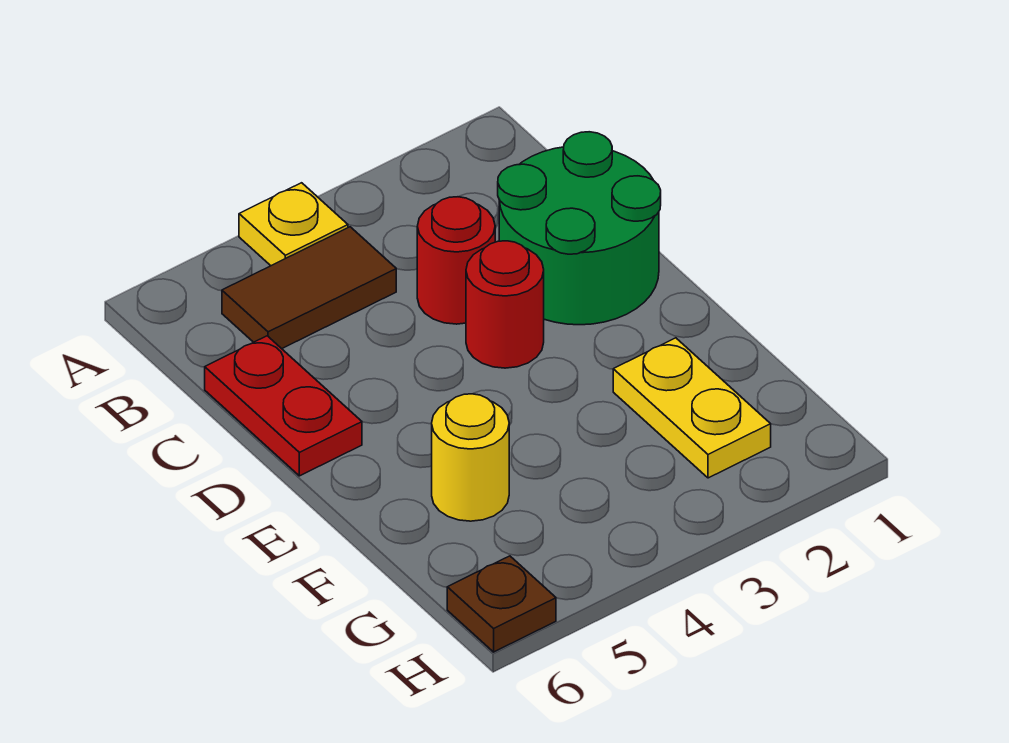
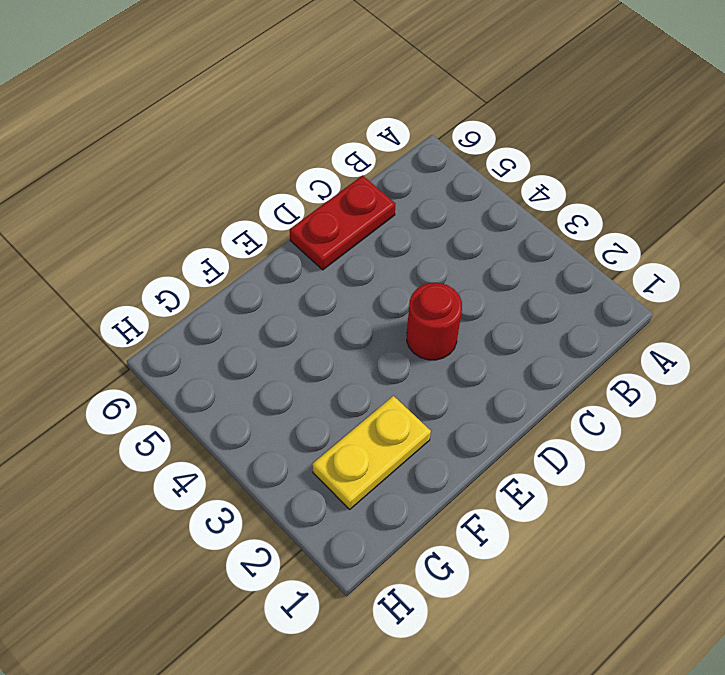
none -> yellow plate A4 level 1
none -> brown tile B4:B5 level 1

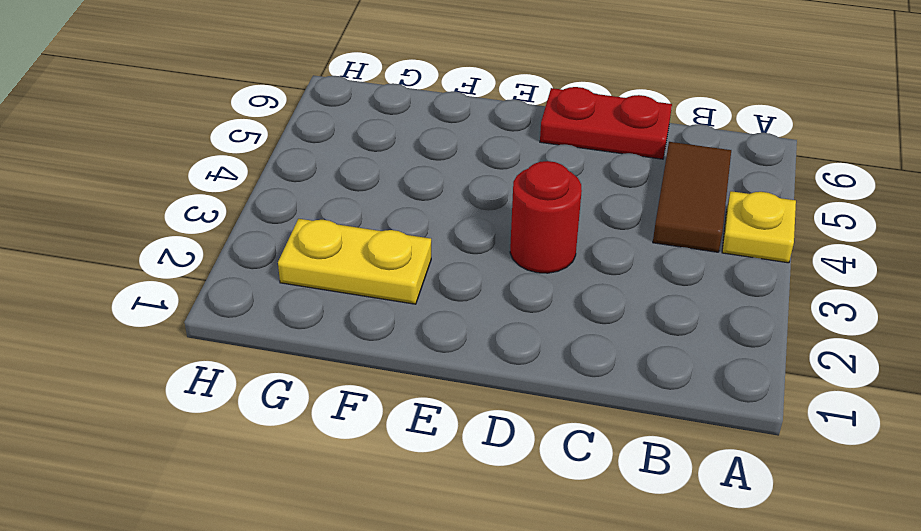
none -> green round brick C1:D2 level 1
none -> red round brick C3 level 1

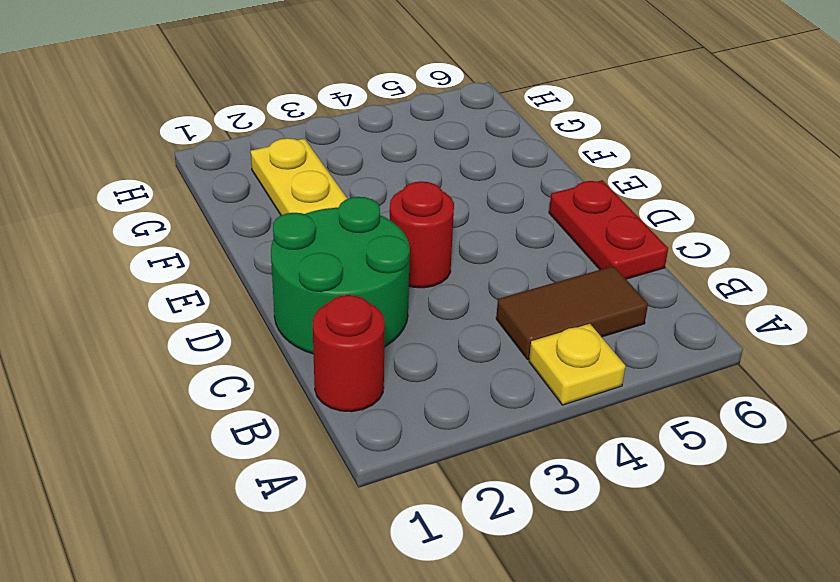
red round brick B1 level 1 -> red round brick C3 level 1
none -> yellow round brick F5 level 1
none -> brown plate H6 level 1

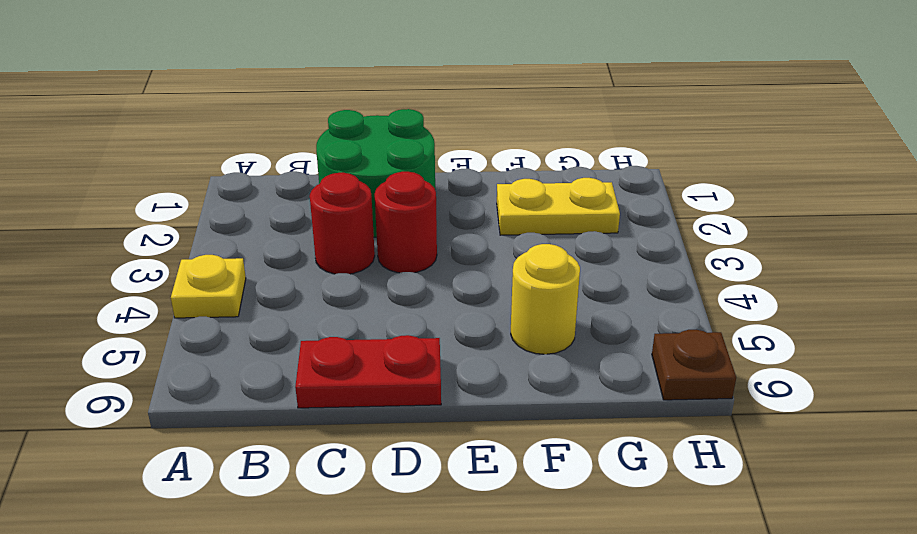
none -> brown tile B4:B5 level 1

